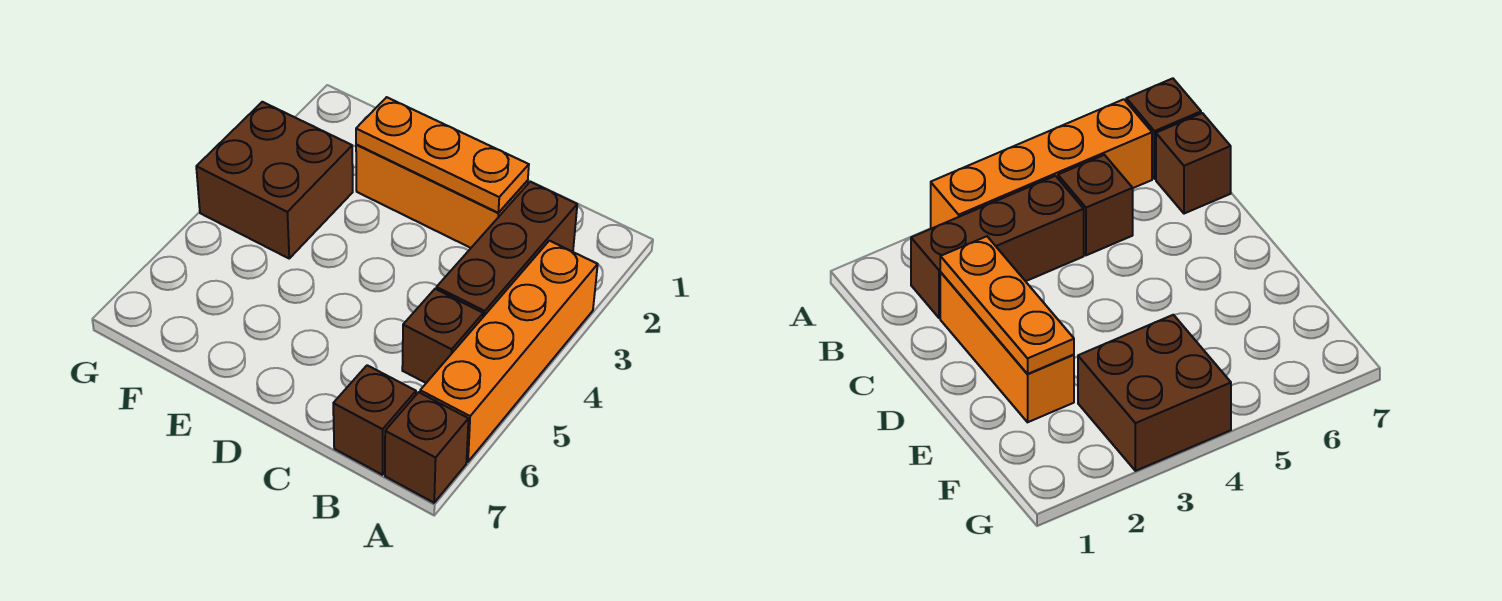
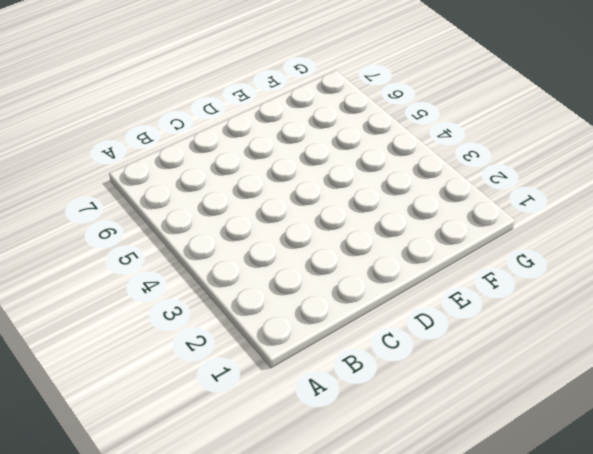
none -> orange brick A3:A6 level 1
none -> brown brick A7 level 1

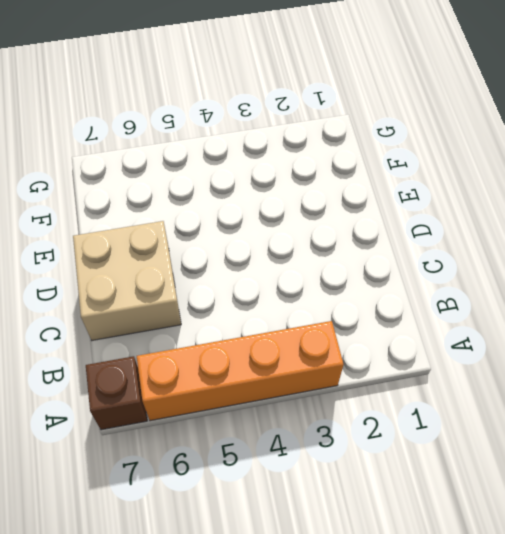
tan brick C6:D7 level 1 -> none
none -> brown brick B2:B4 level 1
none -> brown brick B5 level 1

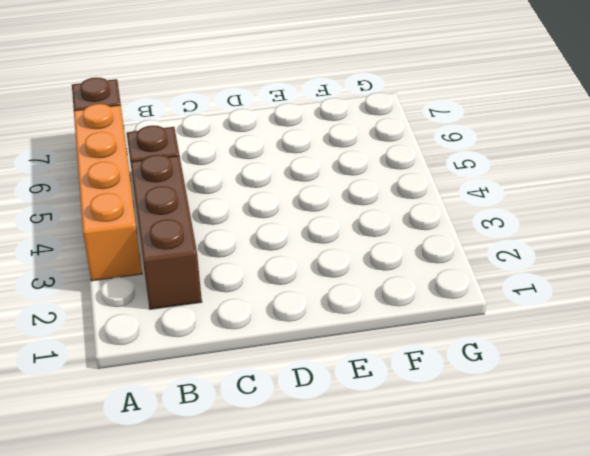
none -> brown brick B7 level 1
none -> orange brick C2:E2 level 1

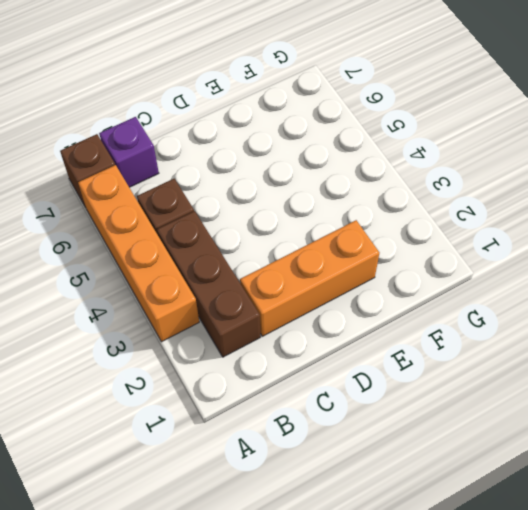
purple brick B7 level 1 -> brown brick B7 level 1
none -> brown brick F3:G4 level 1
none -> orange plate C2:E2 level 2

